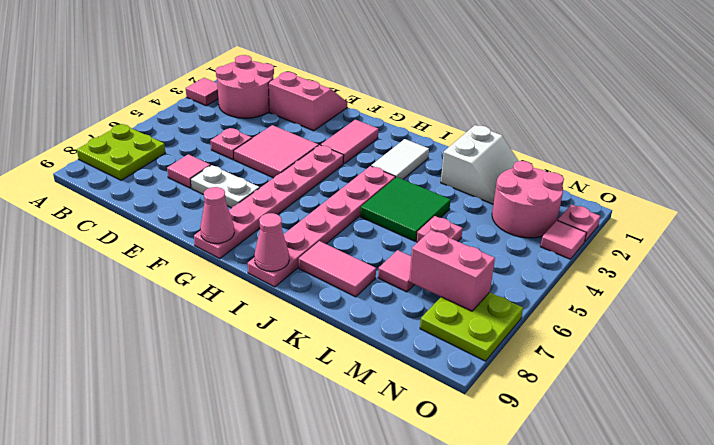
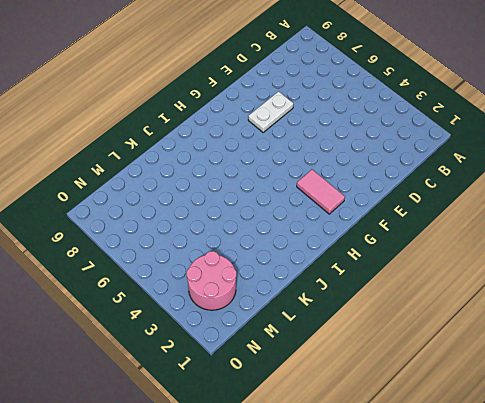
none -> pink tile A3 level 1
none -> lime plate A7:B8 level 1
none -> pink round brick B2:C3 level 1

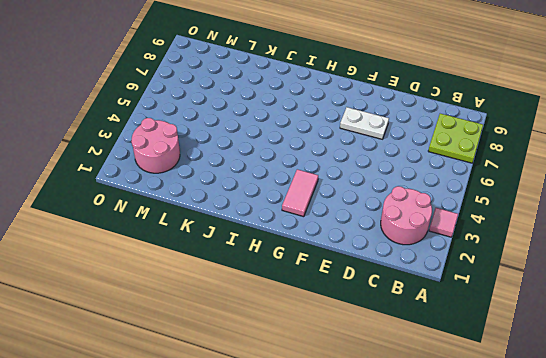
none -> pink slope D1:E2 level 1 top 2
none -> pink plate D5 level 1
none -> pink tile D7 level 1

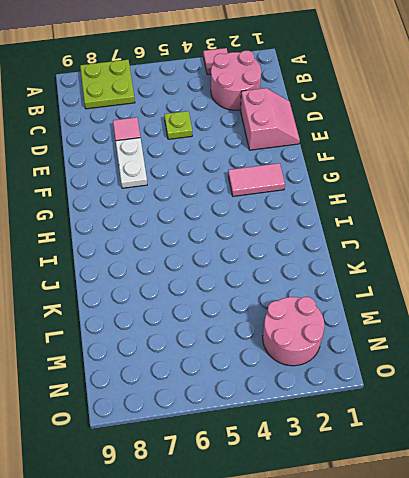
lime plate D5 level 1 -> pink plate D5 level 1
none -> pink tile E4:F5 level 1
none -> pink plate G4:G9 level 1
none -> white tile I2:I3 level 1

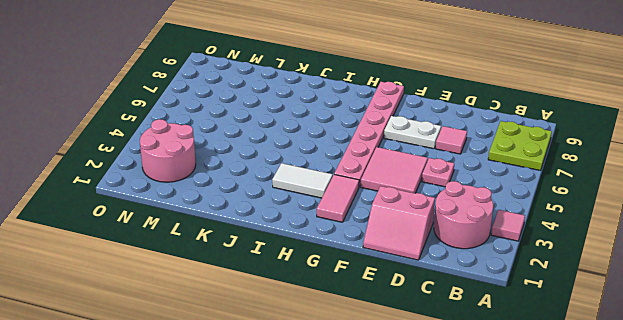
white tile H3:I3 level 1 -> white tile I2:I3 level 1
none -> pink plate I4:I9 level 1
none -> green tile J4:K5 level 1
none -> pink tile J8:K8 level 1

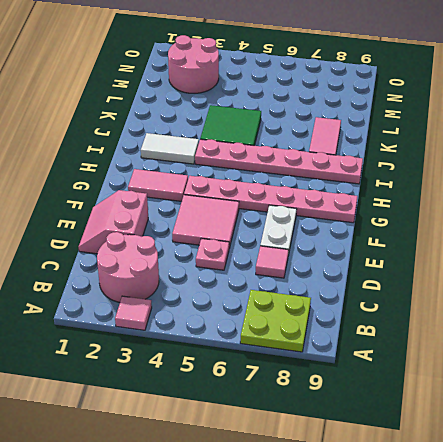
none -> white slope K1:L2 level 1 top K
none -> pink plate L5 level 1
none -> pink tile L7 level 1

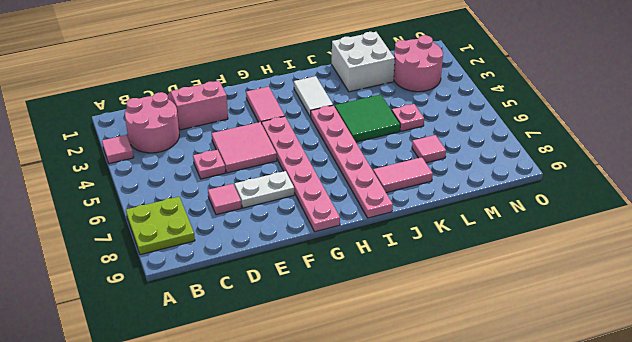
white brick K1:L2 level 1 -> white slope K1:L2 level 1 top K
none -> lime plate N7:O8 level 1
none -> pink plate O2 level 1
none -> pink tile O3 level 1

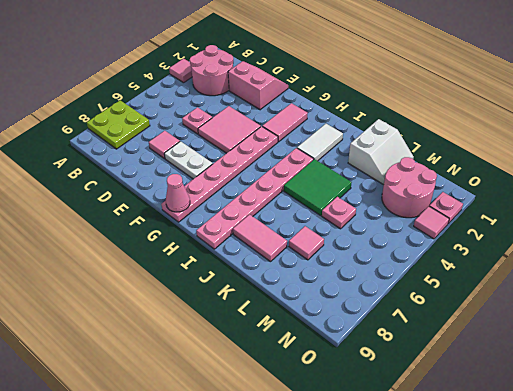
none -> lime plate N7:O8 level 1
none -> pink cone I9 level 2
none -> pink brick M7:N7 level 2

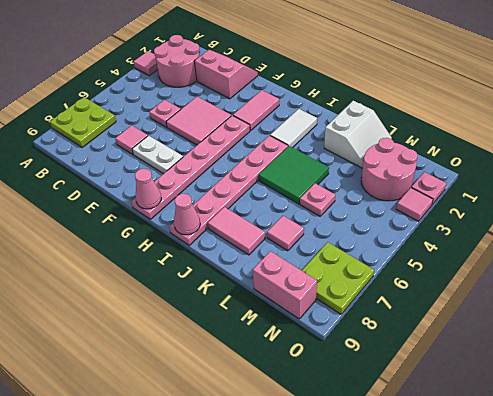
pink brick M9:N9 level 1 -> pink brick M7:N7 level 2

